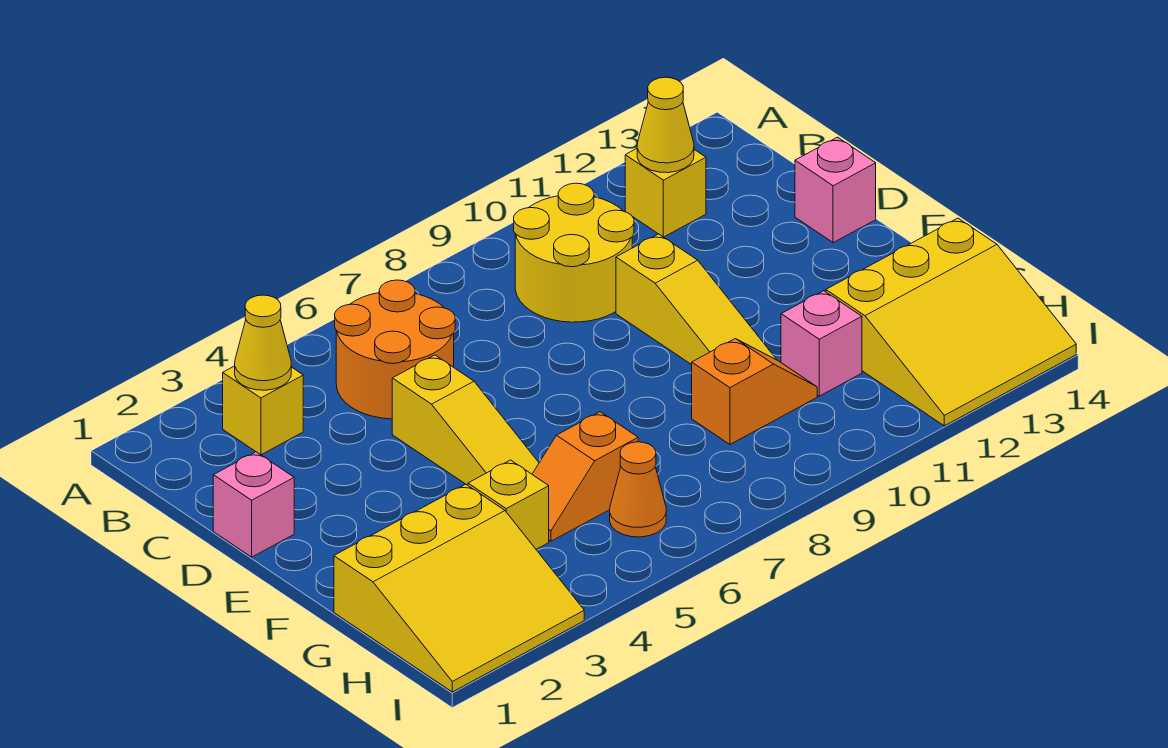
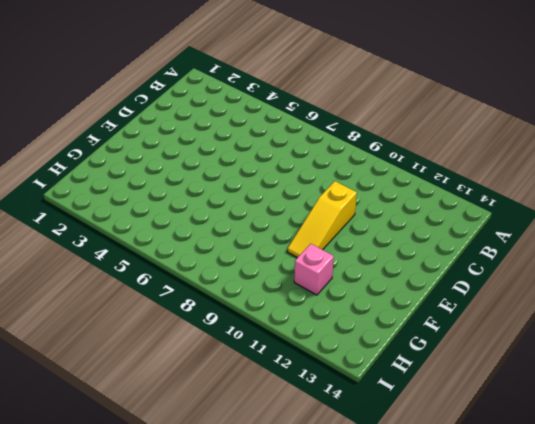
none -> yellow brick B3 level 1
none -> orange round brick B5:C6 level 1
none -> yellow round brick B9:C10 level 1

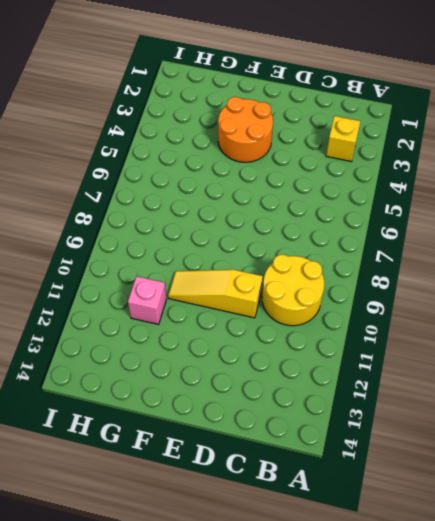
orange round brick E3:F4 level 1 -> orange round brick B5:C6 level 1
none -> yellow brick B12 level 1
none -> pink brick D1 level 1
none -> yellow slope D5:F5 level 1 top D

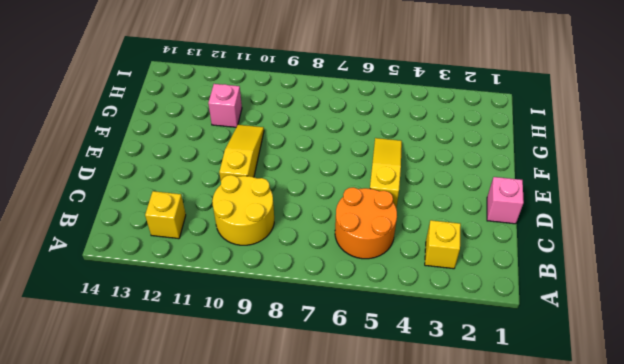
none -> pink brick D14 level 1
none -> yellow slope G1:I3 level 1 top G
none -> yellow brick G4 level 1

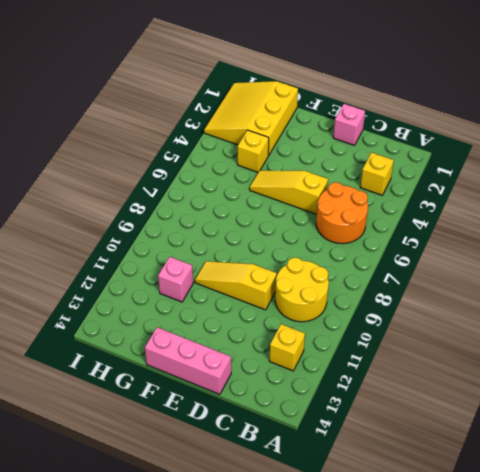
pink brick D14:F14 level 1 -> pink brick D14 level 1
none -> orange slope G5:G6 level 1 top 6
none -> orange slope G9:G10 level 1 top 9
none -> yellow slope G12:I14 level 1 top G

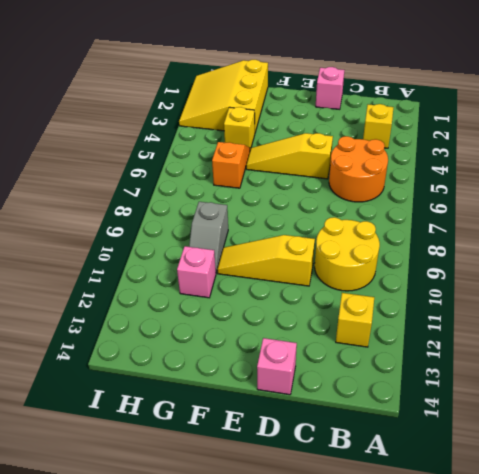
grey slope G9:G10 level 1 top 9 -> orange slope G9:G10 level 1 top 9
none -> yellow slope G12:I14 level 1 top G
none -> orange cone H6 level 1
none -> yellow cone B3 level 2

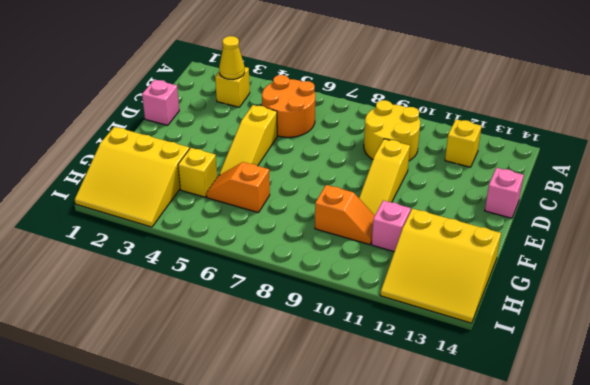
none -> orange cone H6 level 1
none -> yellow cone B12 level 2

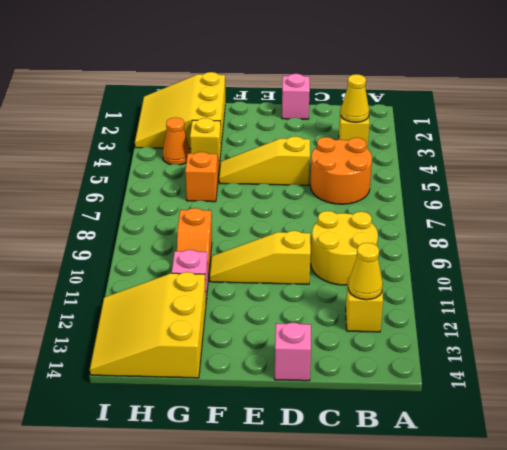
orange cone H4 level 1 -> orange cone H6 level 1

